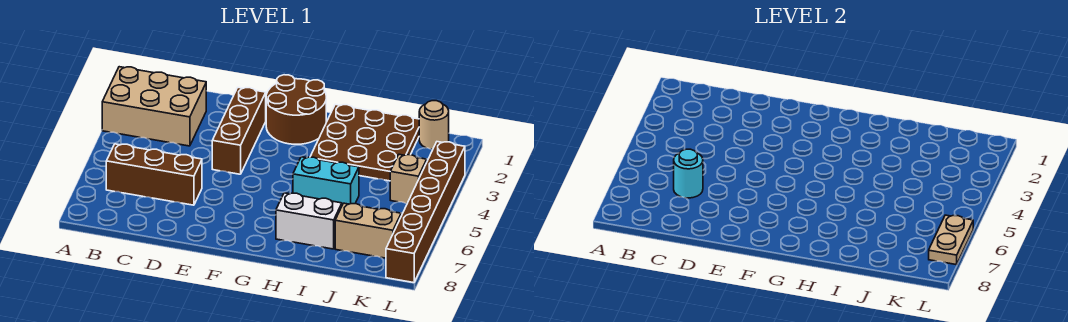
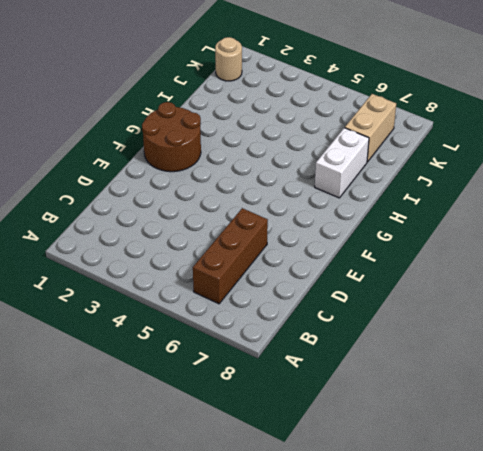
none -> tan brick A2:C3 level 1
none -> brown brick E2:E4 level 1
none -> brown plate H1:J3 level 1

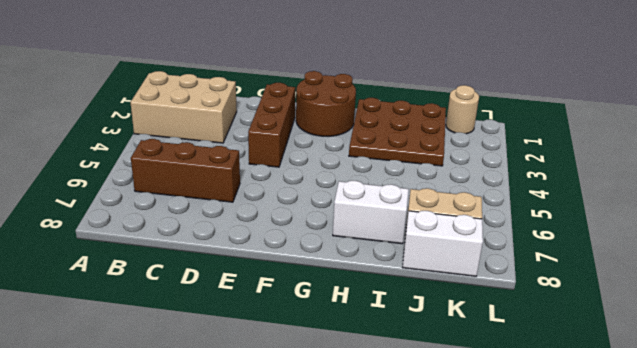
white brick J8:K8 level 1 -> none
none -> cyan brick H5:I5 level 1
none -> tan brick K4 level 1
none -> brown brick L3:L8 level 1

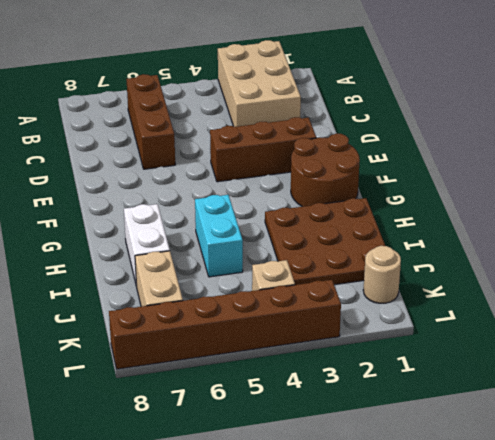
none -> cyan round brick C6 level 2
none -> tan plate L6:L7 level 2

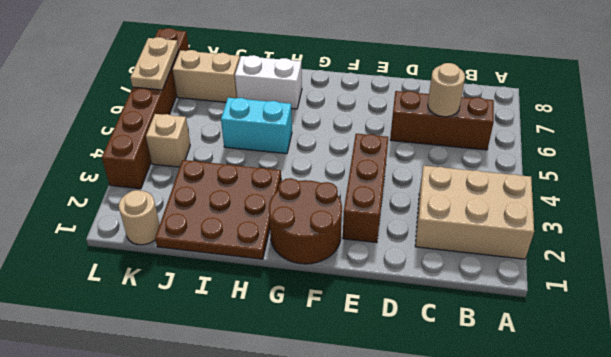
tan round brick C6 level 2 -> cyan round brick C6 level 2

